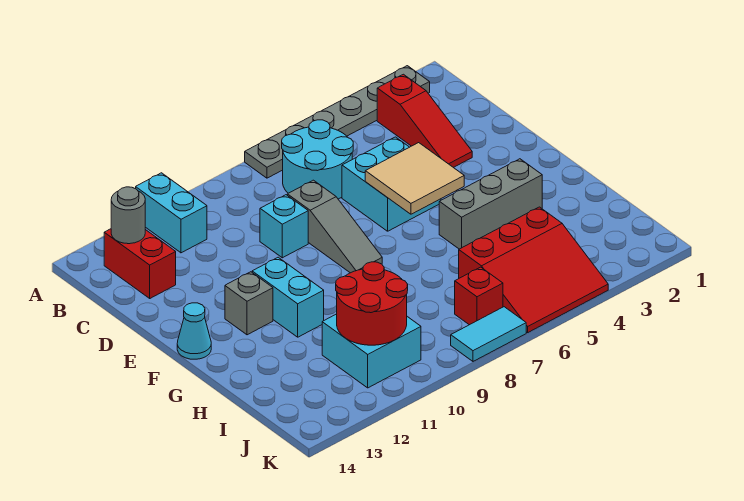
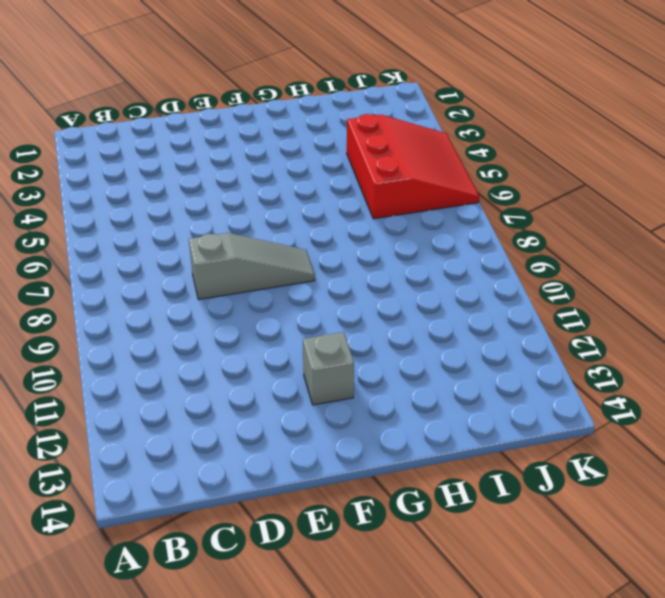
none -> grey plate A2:A7 level 1
none -> cyan brick A11:B11 level 1
none -> red slope B3:D3 level 1 top B

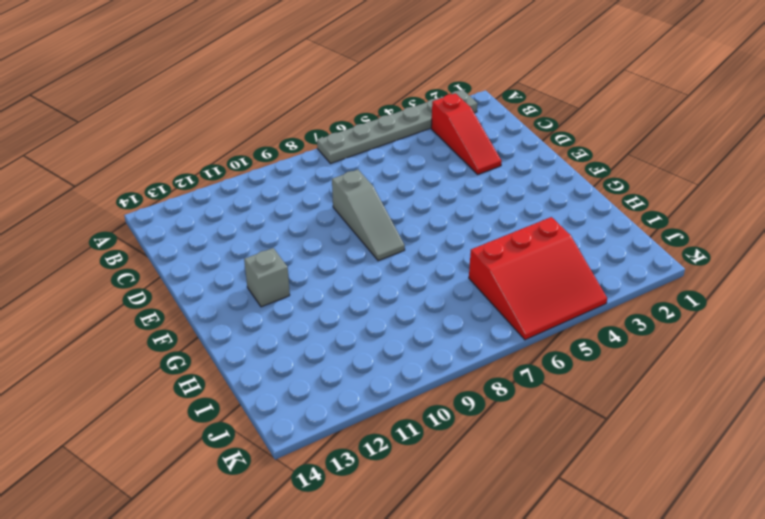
none -> cyan brick A11:B11 level 1
none -> cyan round brick B6:C7 level 1
none -> red brick B13:C13 level 1

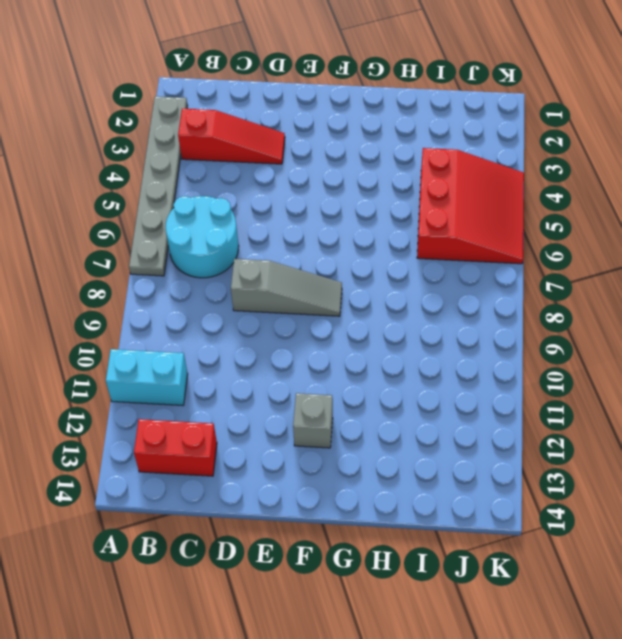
none -> cyan brick D5:E6 level 1
none -> cyan brick D9 level 1
none -> cyan brick F11:G11 level 1

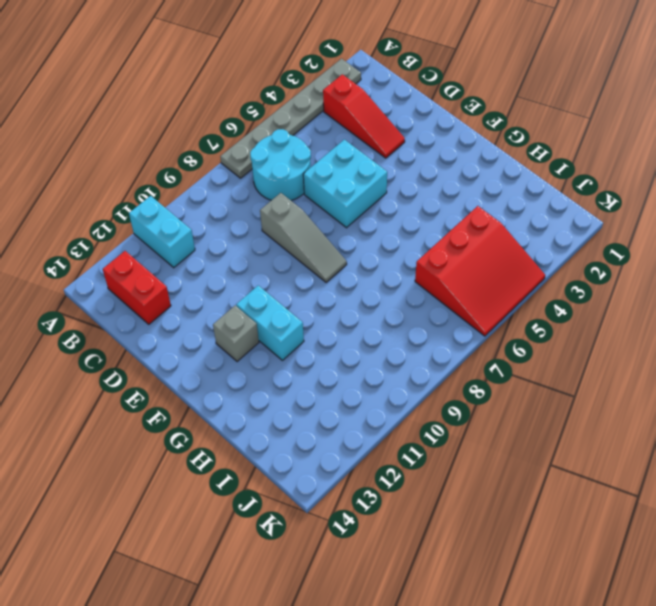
none -> cyan brick D9 level 1
none -> cyan cone F14 level 1
none -> grey brick G3:G5 level 1

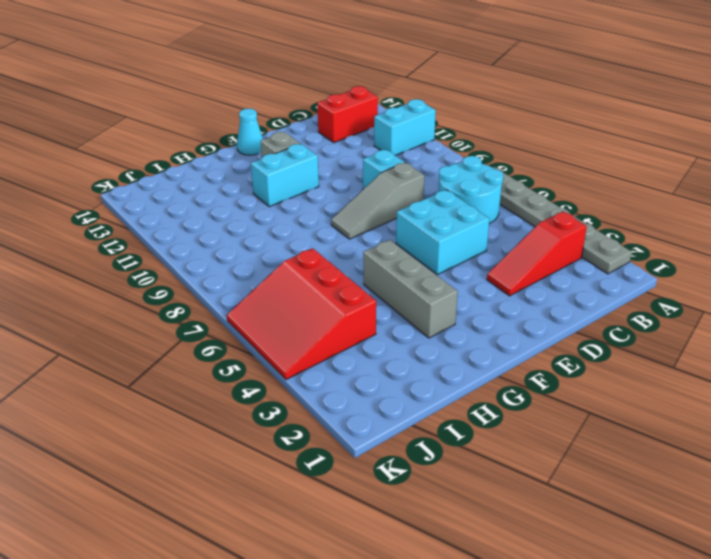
none -> cyan brick I10:J11 level 1
none -> red brick J7 level 1
none -> cyan tile K7:K8 level 1

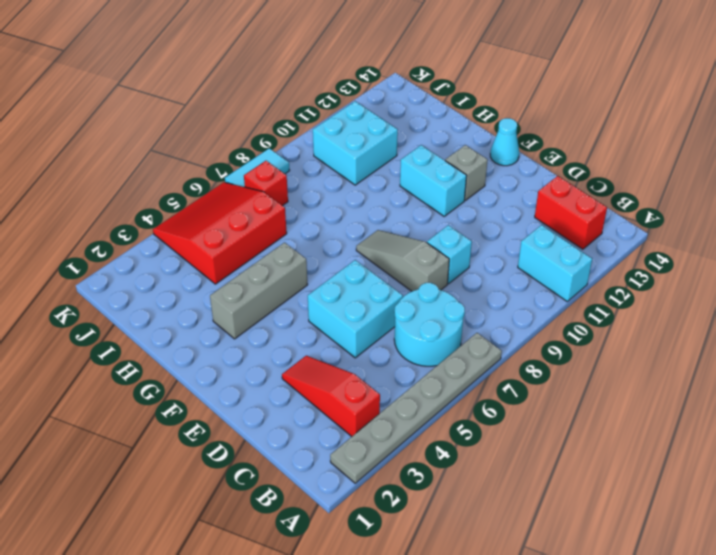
none -> grey round brick B13 level 2
none -> tan tile E5:F6 level 2
none -> red round brick I10:J11 level 2

